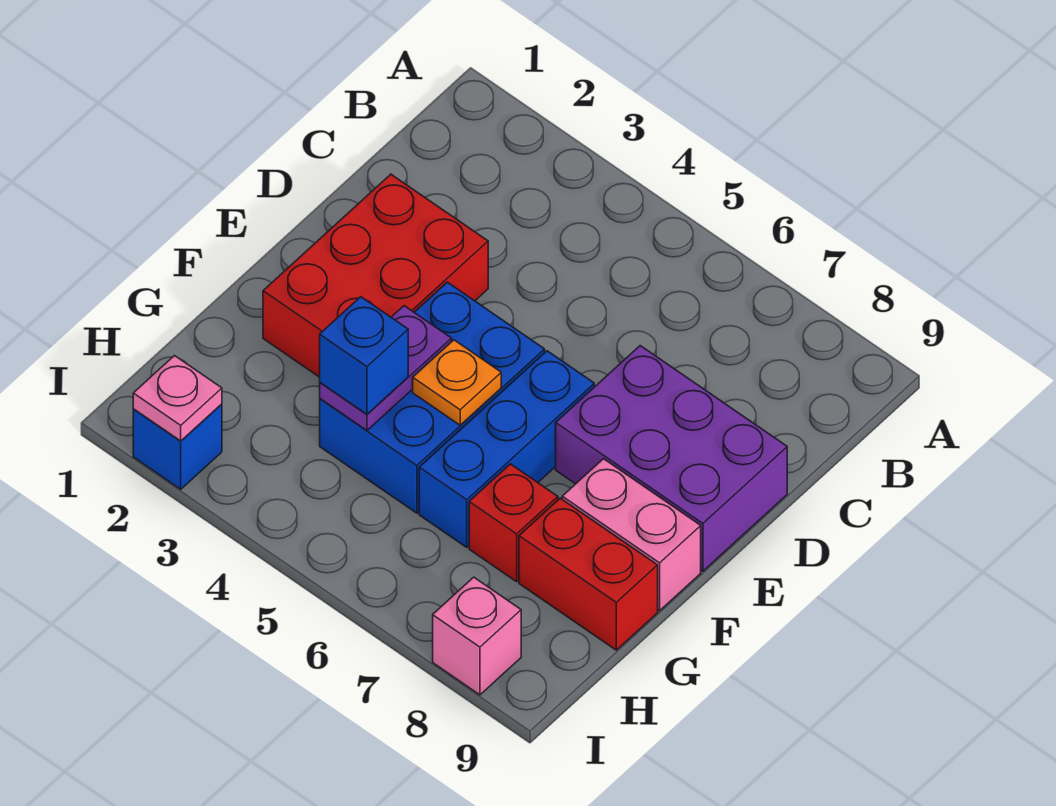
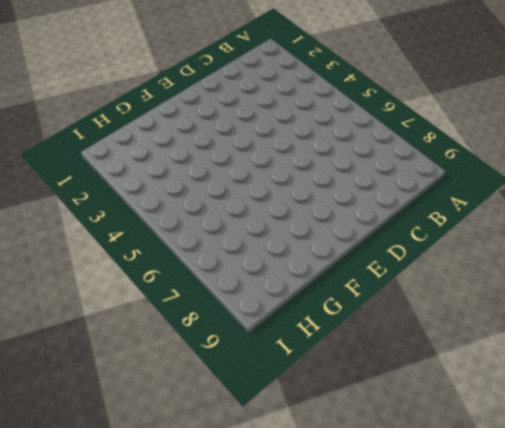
none -> red brick D2:F3 level 1
none -> purple brick D7:E9 level 1
none -> blue brick E4:G5 level 1

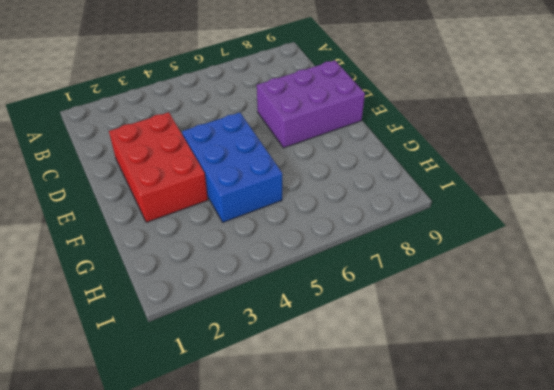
none -> blue brick E6:G6 level 1
none -> pink brick F8:F9 level 1
none -> red brick G7 level 1

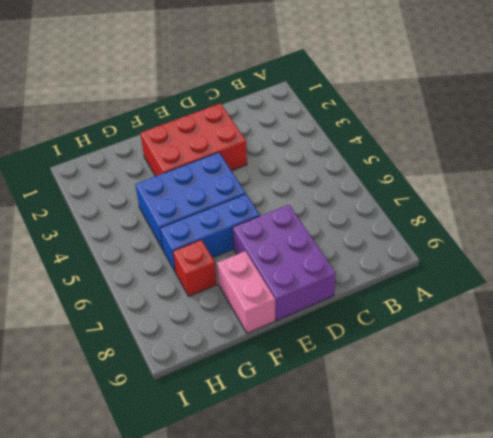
none -> red brick G8:G9 level 1
none -> blue brick I2 level 1
none -> pink brick I8 level 1

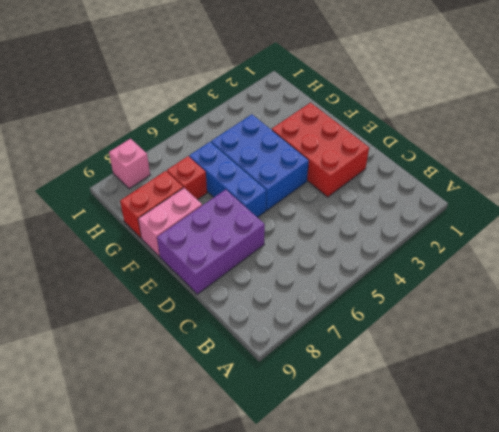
none -> blue brick I2 level 1
none -> purple plate F4:G4 level 2
none -> orange plate F5 level 2

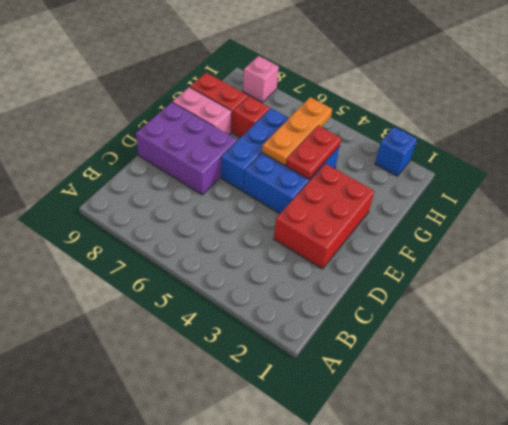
red plate F4:G4 level 2 -> purple plate F4:G4 level 2
orange plate F5:H5 level 2 -> orange plate F5 level 2
none -> pink plate I2 level 2
none -> blue brick G4 level 3

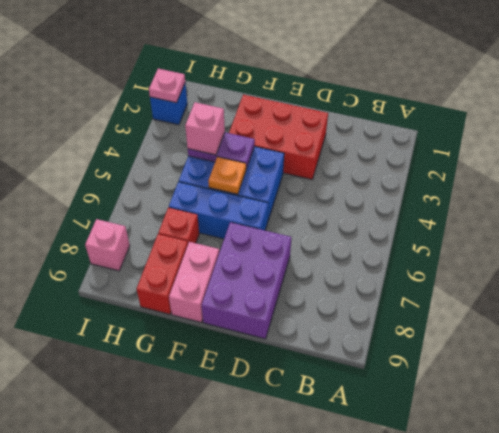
pink brick G4 level 3 -> blue brick G4 level 3

